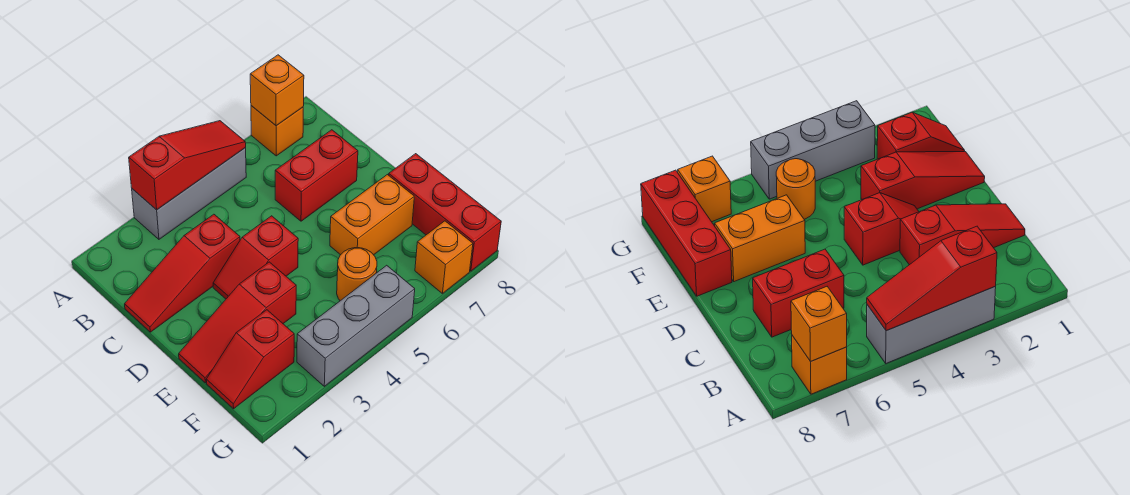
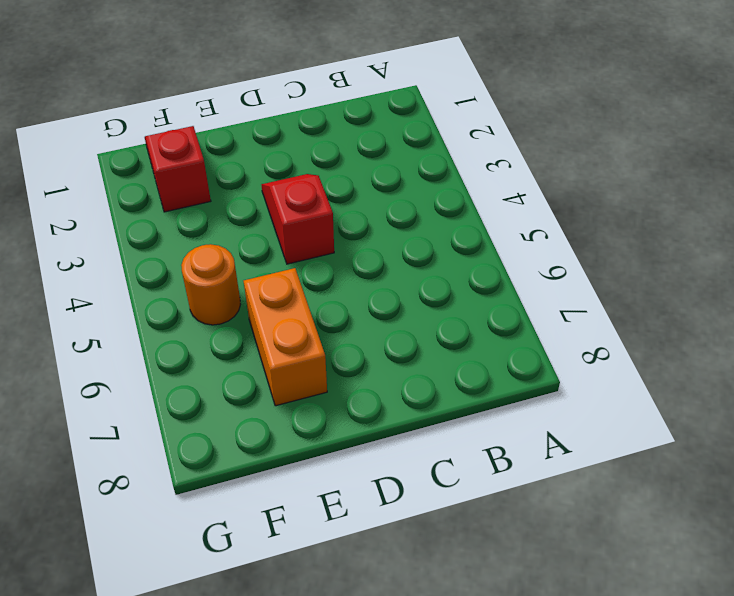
none -> grey brick A3:A5 level 1
none -> orange brick A7 level 1
none -> red slope C1:C3 level 1 top 3

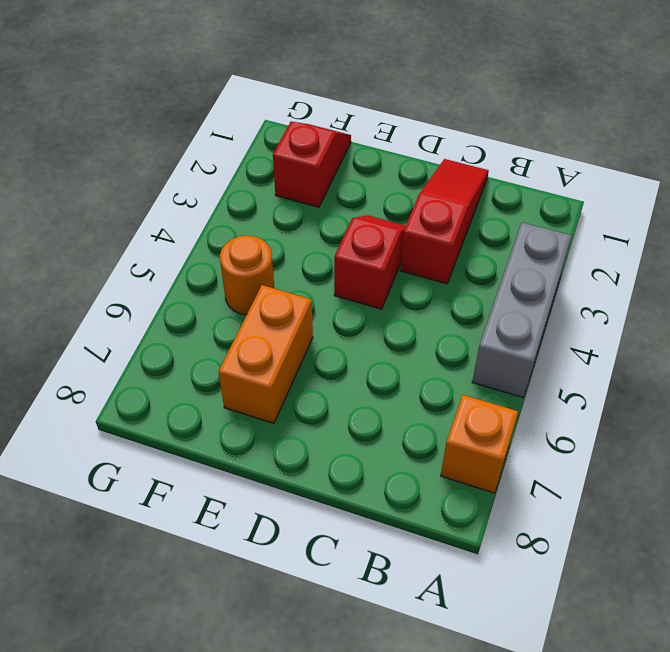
none -> red brick C6:C7 level 1
none -> red slope E1:E3 level 1 top 3
none -> red brick E8:G8 level 1

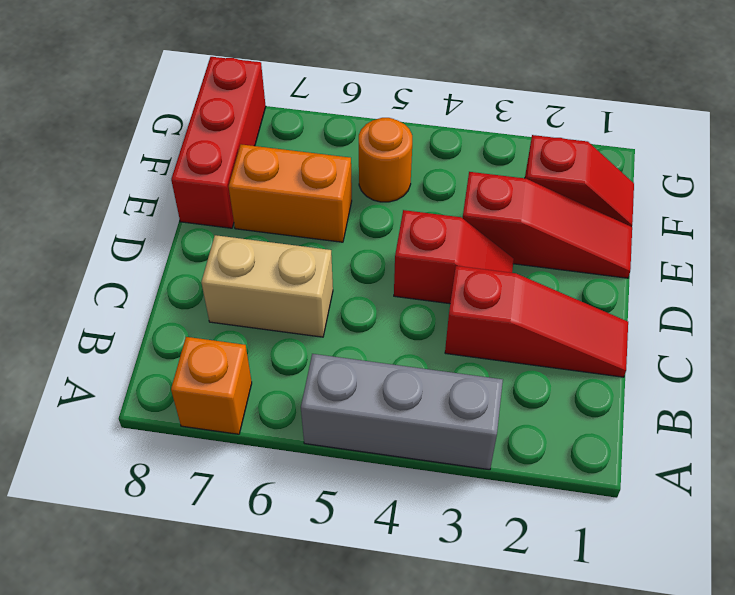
tan brick C6:C7 level 1 -> red brick C6:C7 level 1
none -> grey brick G3:G5 level 1
none -> orange brick G7 level 1
none -> red slope A3:A5 level 2 top 3

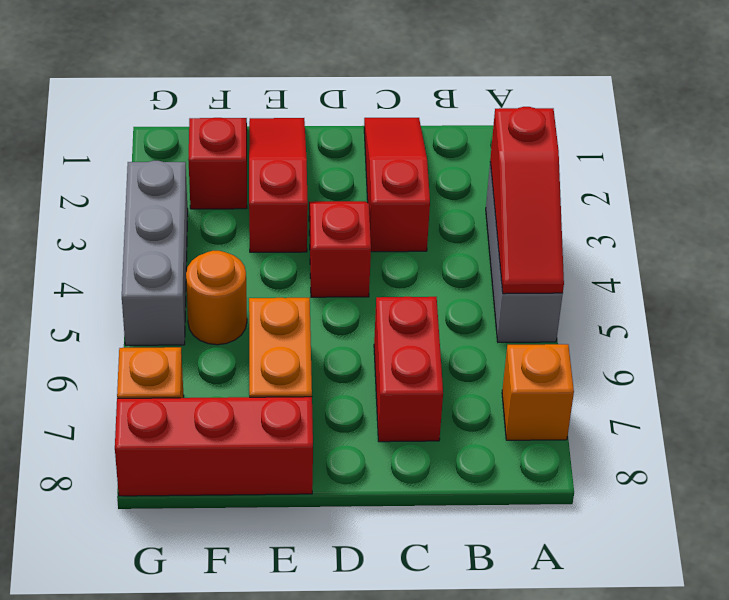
none -> orange brick A7 level 2

